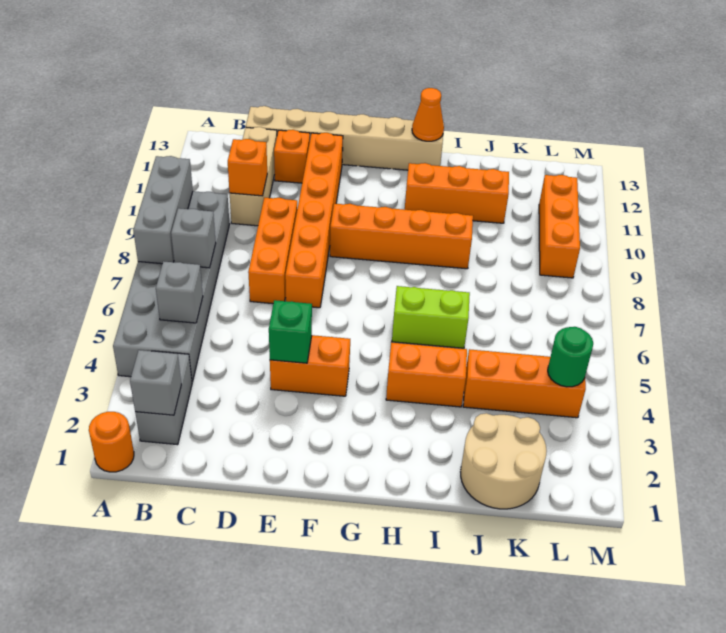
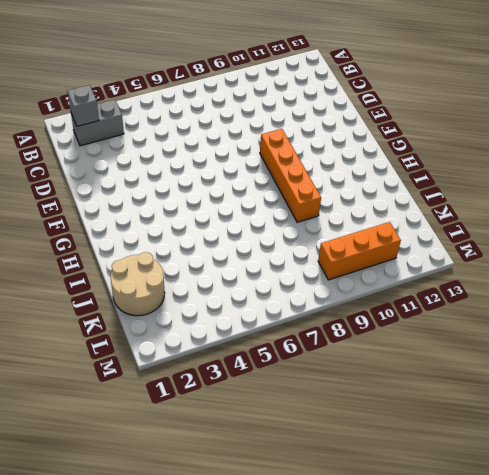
none -> orange round brick A1 level 1
none -> grey brick A4:B9 level 1
none -> tan brick C10:C12 level 1

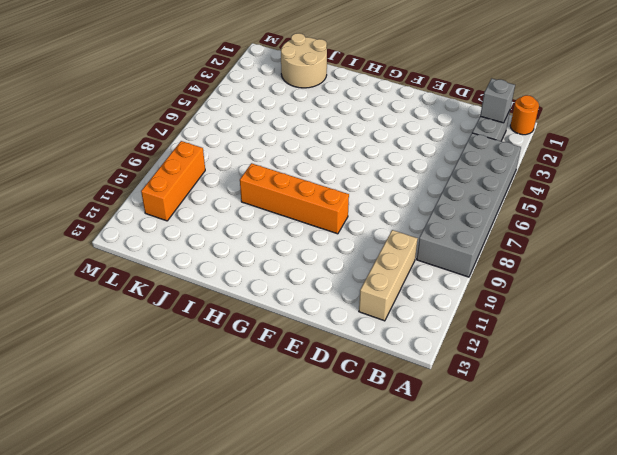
none -> tan brick C13:H13 level 1
none -> orange brick D7:D9 level 1
none -> orange brick D12 level 1

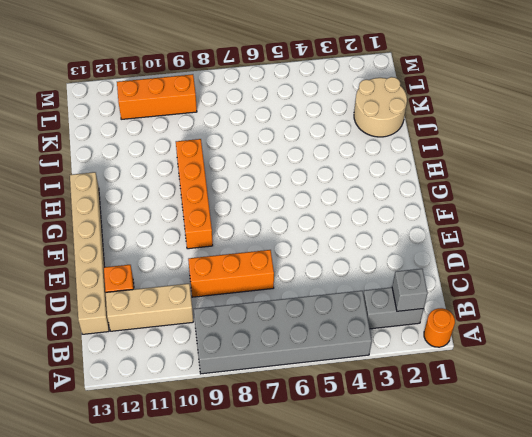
none -> orange brick E4:F4 level 1
none -> orange brick E7:E12 level 1
none -> orange brick H4:I4 level 1

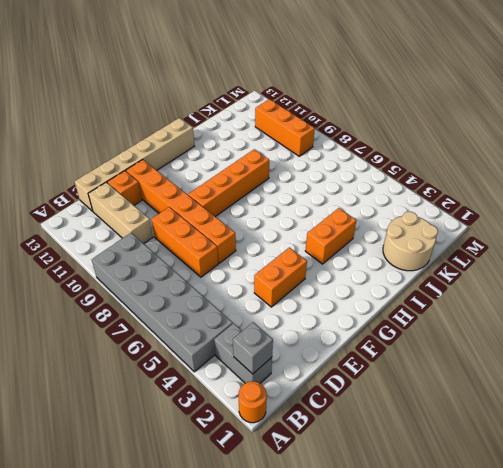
none -> lime brick H6:I6 level 1
none -> orange brick H11:J11 level 1
none -> orange brick J4:L4 level 1

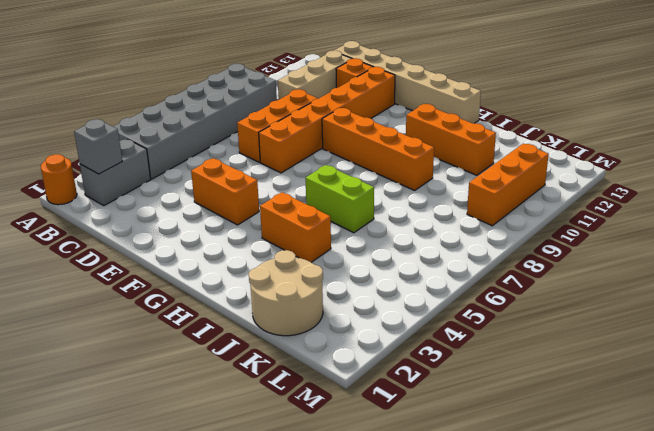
none -> orange brick J4:L4 level 1
none -> grey brick A7:A9 level 2
none -> grey brick B5 level 2

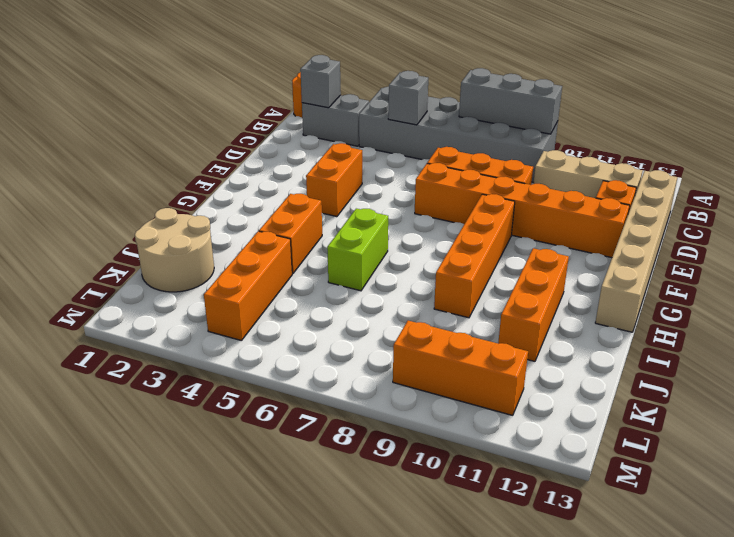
none -> grey brick B7 level 2
none -> orange brick C10 level 2
none -> green brick E4 level 2

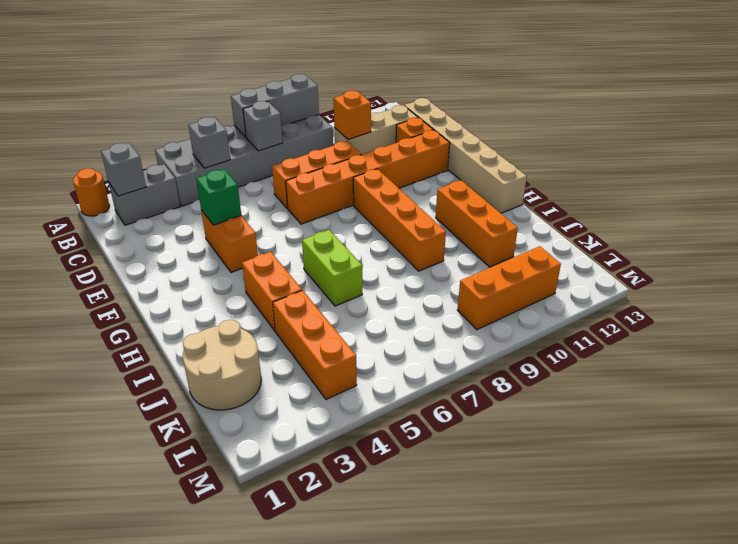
none -> orange cone H13 level 2
none -> green round brick L4 level 2

